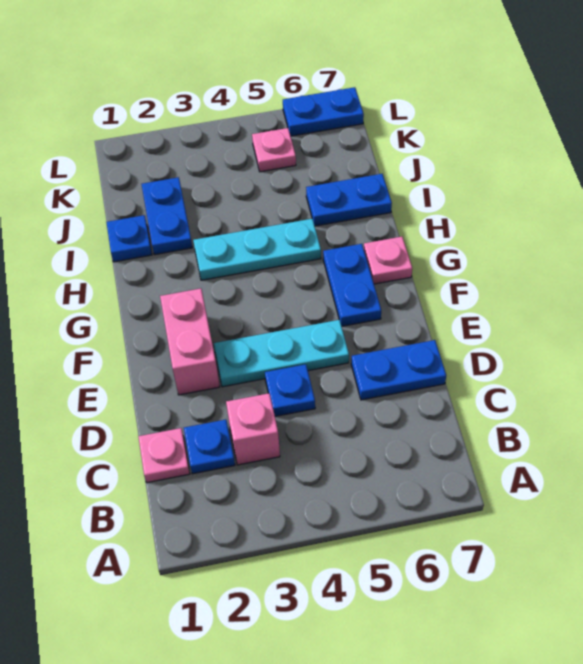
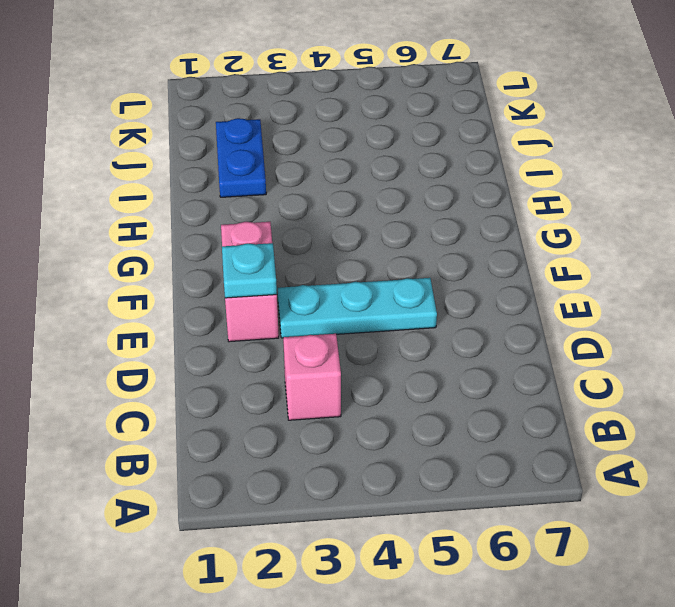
cyan plate E2 level 2 -> none
none -> pink plate C1 level 1
none -> blue plate C2 level 1
none -> blue plate D4 level 1

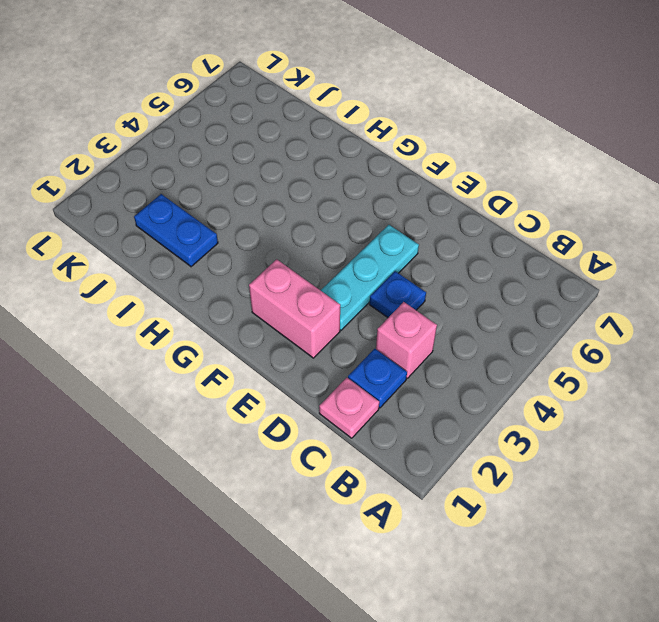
none -> blue plate D6:D7 level 1
none -> blue plate F6:G6 level 1
none -> pink plate G7 level 1

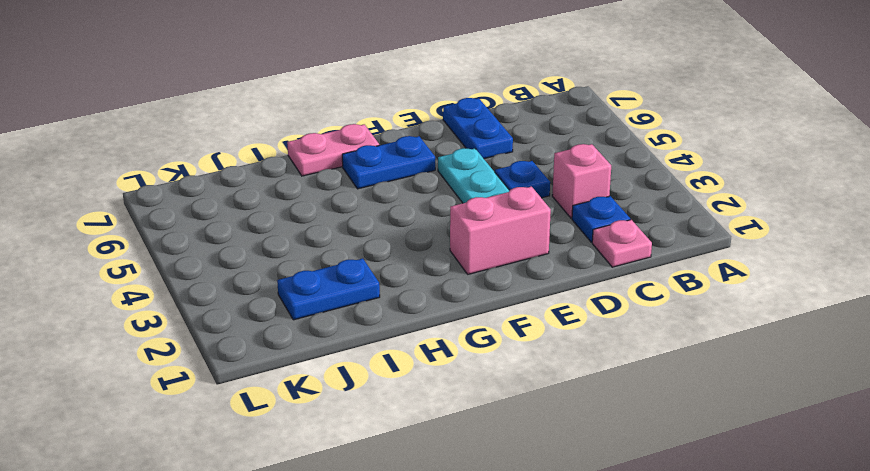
pink plate G7:H7 level 1 -> pink plate G7 level 1
none -> cyan plate H3:H5 level 1
none -> blue plate I1 level 1
none -> blue plate I6:I7 level 1

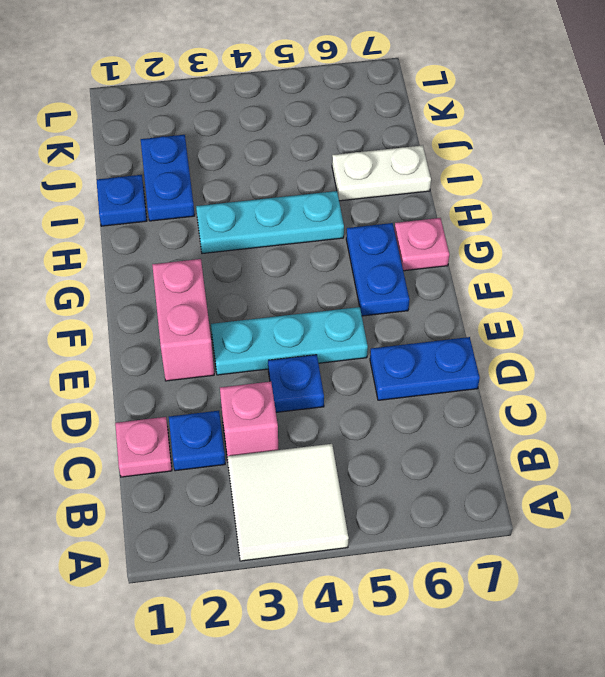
white tile A3:B4 level 1 -> none
white plate I6:I7 level 1 -> blue plate I6:I7 level 1
none -> pink plate K5 level 1
none -> blue plate L6:L7 level 1

